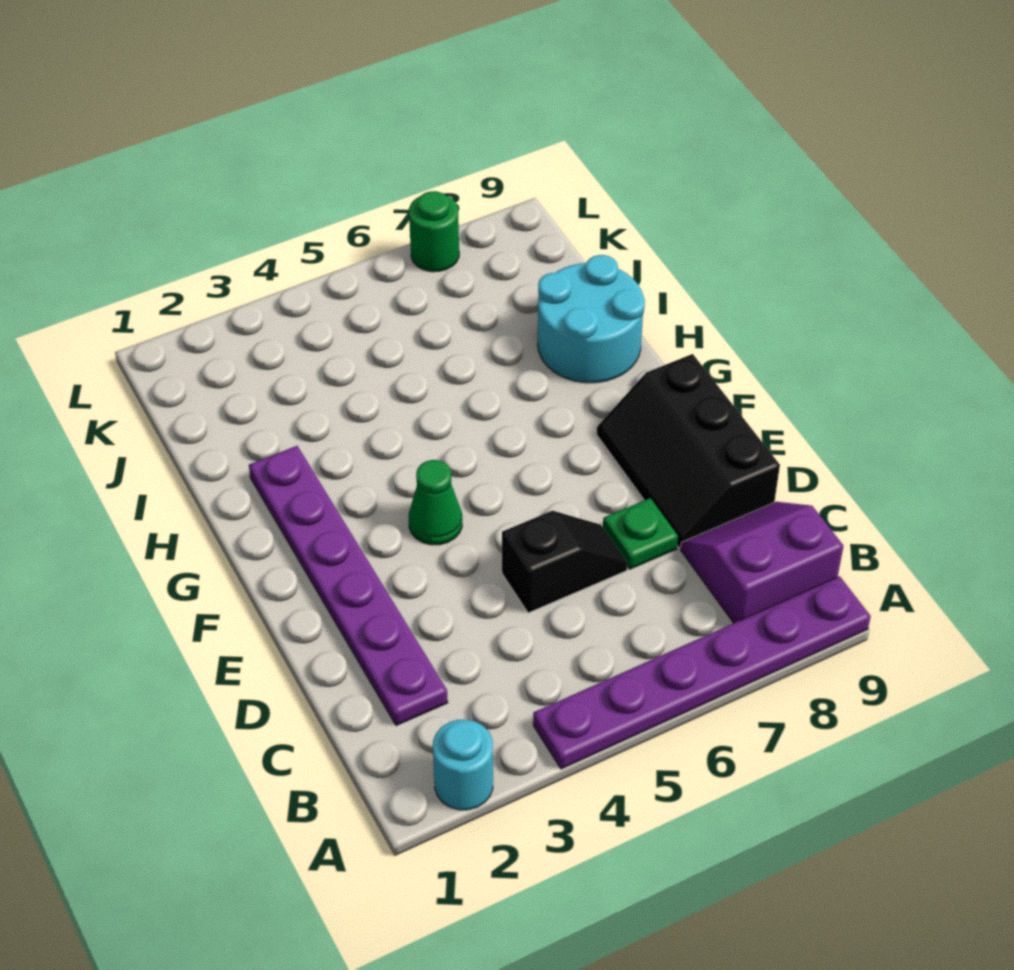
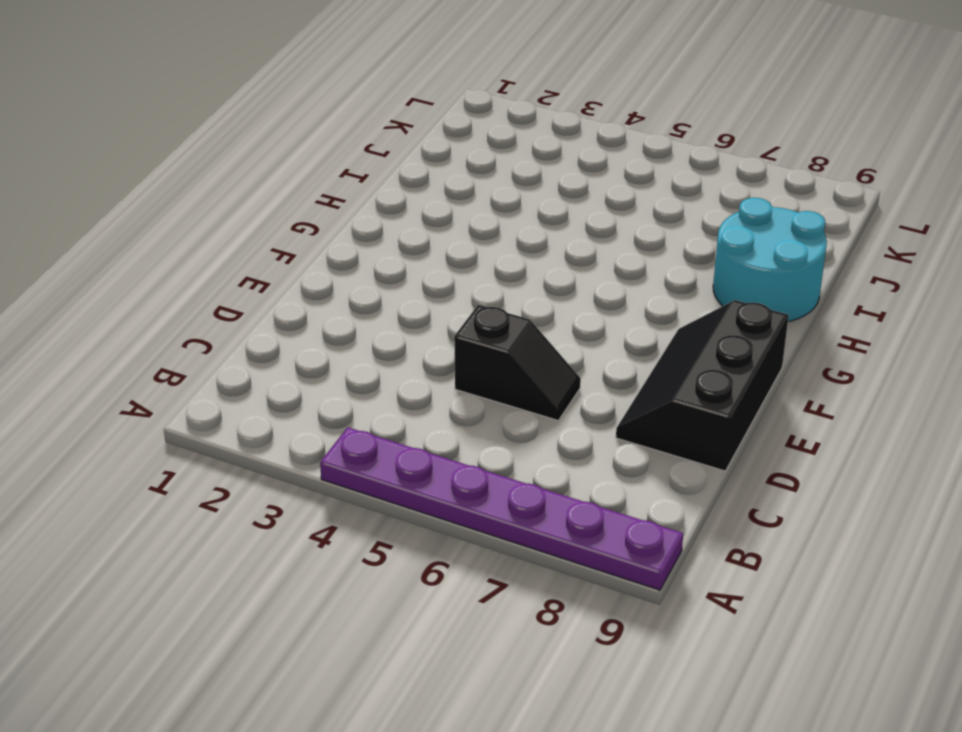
none -> cyan round brick A2 level 1
none -> purple slope B8:C9 level 1 top B

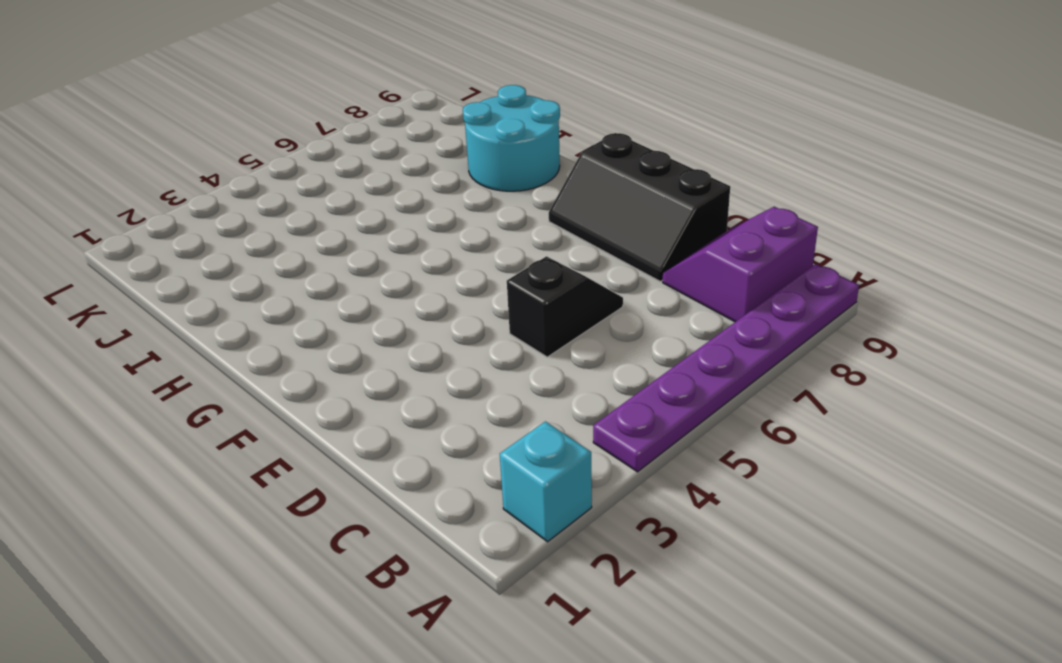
cyan brick A2 level 1 -> cyan round brick A2 level 1
none -> purple plate C2:H2 level 1
none -> green plate D7 level 1

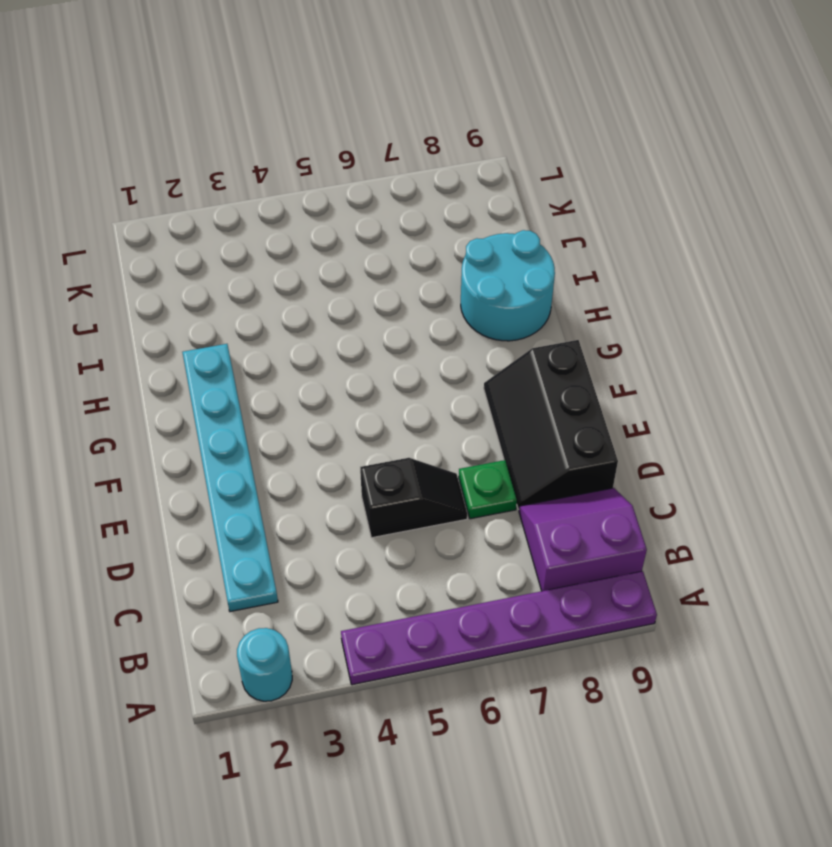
cyan plate C2:H2 level 1 -> purple plate C2:H2 level 1
none -> green cone F4 level 1
none -> green round brick L7 level 1

